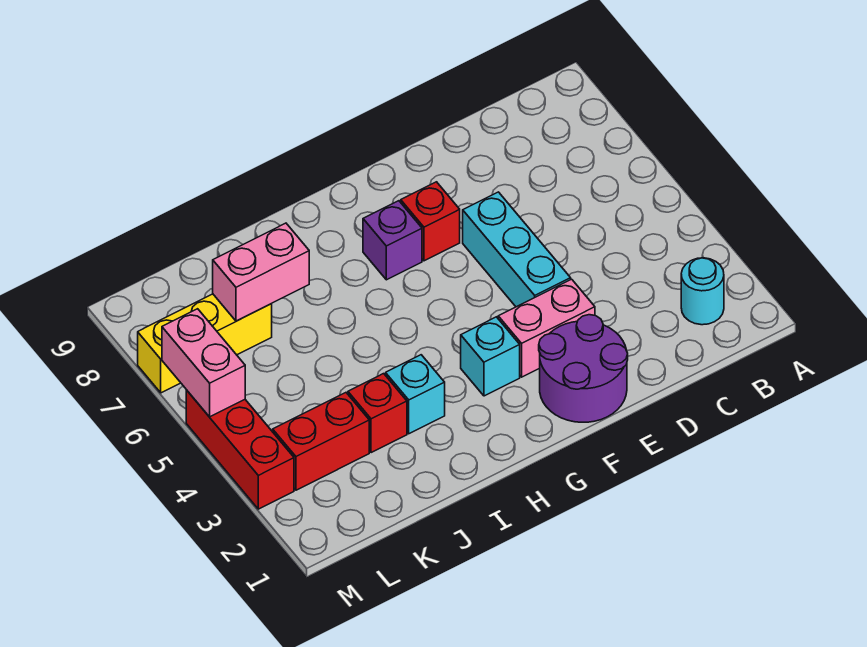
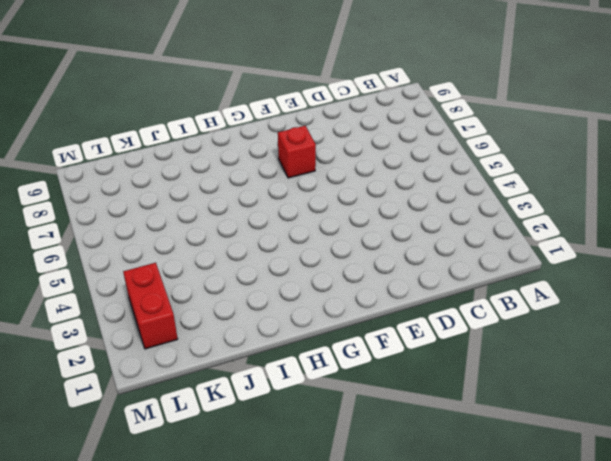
red brick L2:L3 level 1 -> red brick K3:L3 level 1
none -> cyan round brick B2 level 1
none -> purple round brick E1:F2 level 1
none -> pink brick E3:F3 level 1

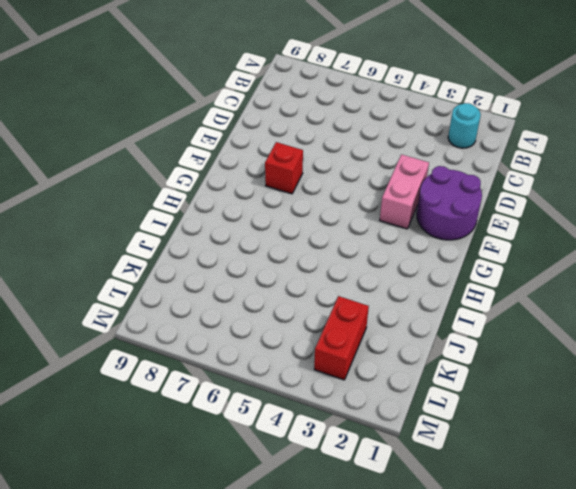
none -> cyan brick E4:E6 level 1
none -> cyan brick G3 level 1
none -> purple brick G7 level 1

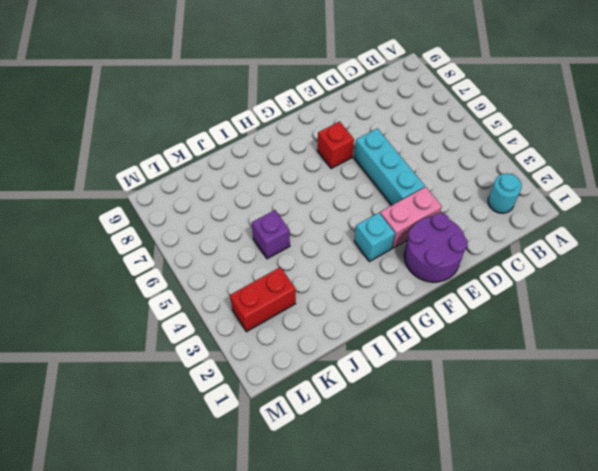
purple brick J5 level 1 -> purple brick G7 level 1
none -> cyan brick I3 level 1
none -> red brick J3 level 1
none -> yellow brick K7:M7 level 1

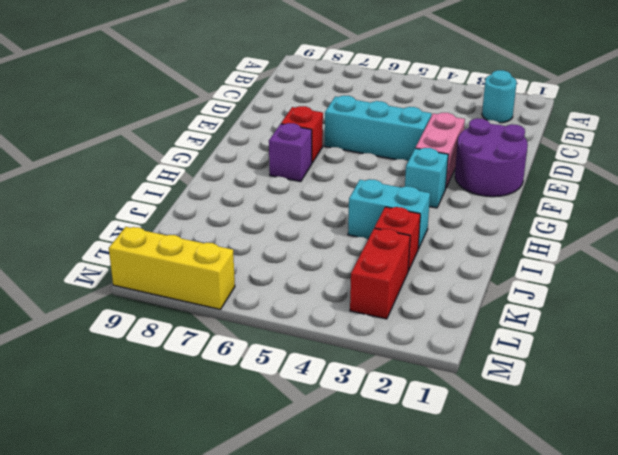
cyan brick I3:I4 level 1 -> cyan brick I3 level 1
yellow brick M7:M9 level 1 -> yellow brick K7:M7 level 1
none -> red brick M3:M5 level 1
none -> pink brick J7:K7 level 2
none -> pink brick M5:M6 level 2

